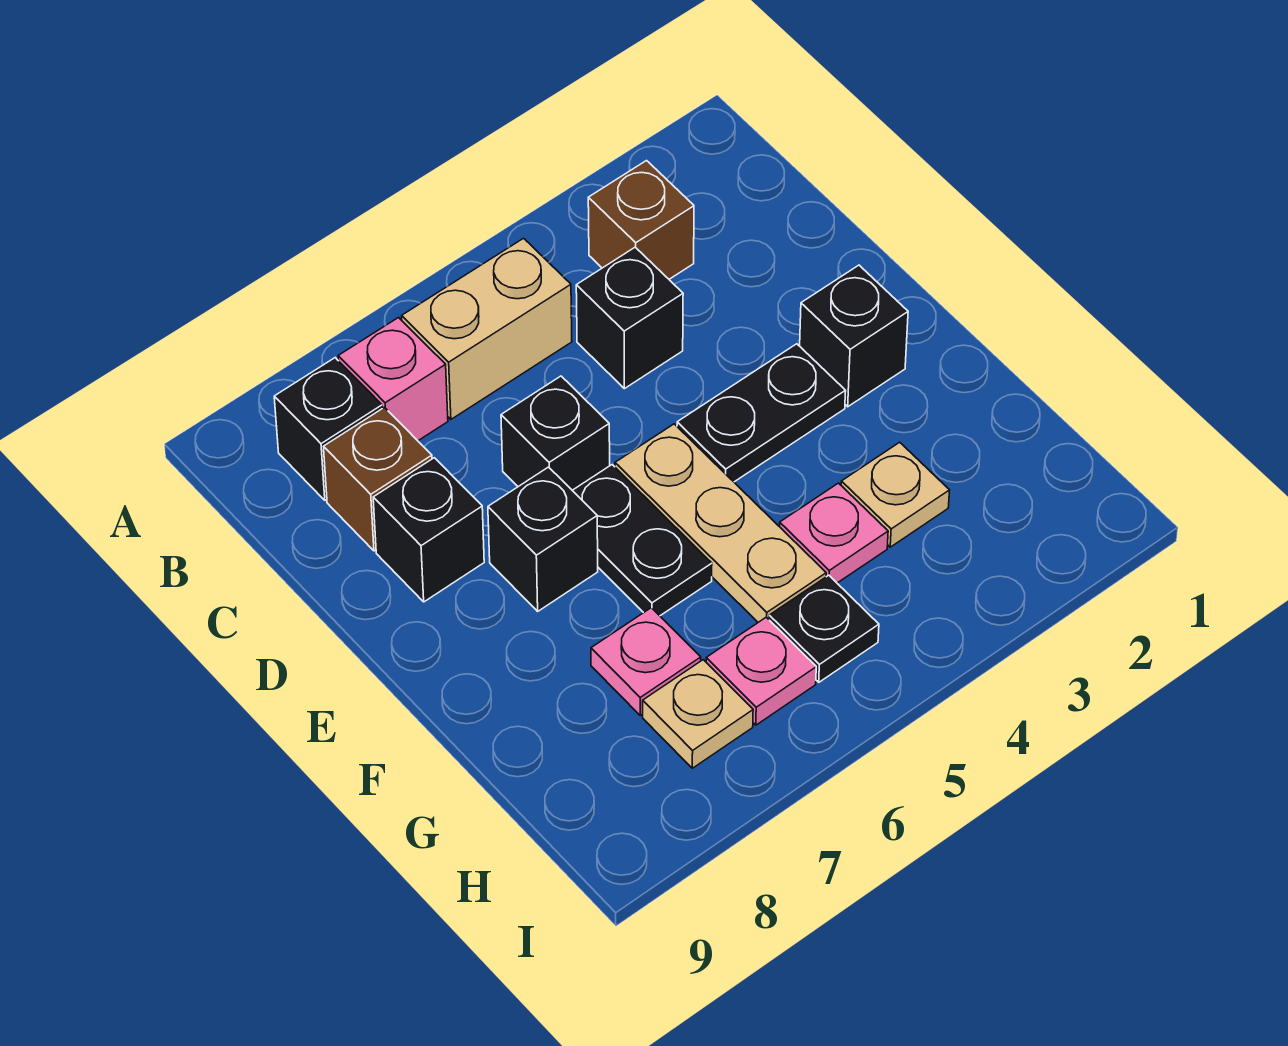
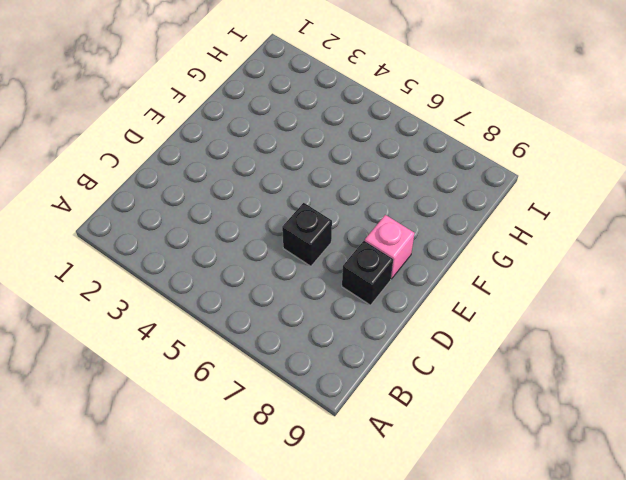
pink brick E8 level 1 -> pink brick B7 level 1
none -> brown brick B3 level 1
none -> tan brick B5:B6 level 1
none -> black brick B8 level 1

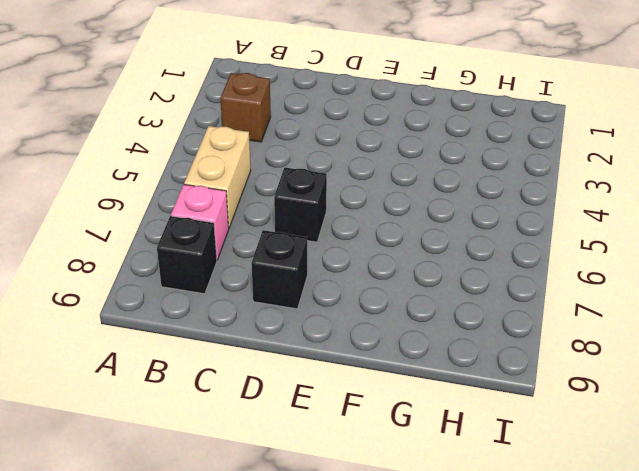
none -> black brick C4 level 1
none -> brown brick C8 level 1
none -> black brick E2 level 1

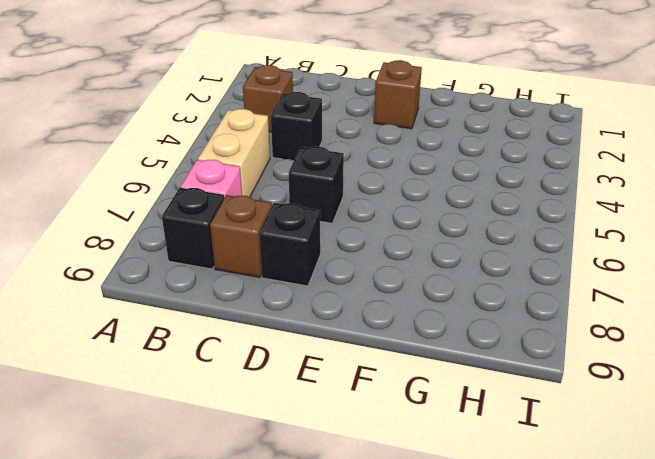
brown brick E2 level 1 -> black brick E2 level 1
none -> black plate E3:E4 level 1
none -> tan plate E5:G5 level 1
none -> black plate E6:F6 level 1

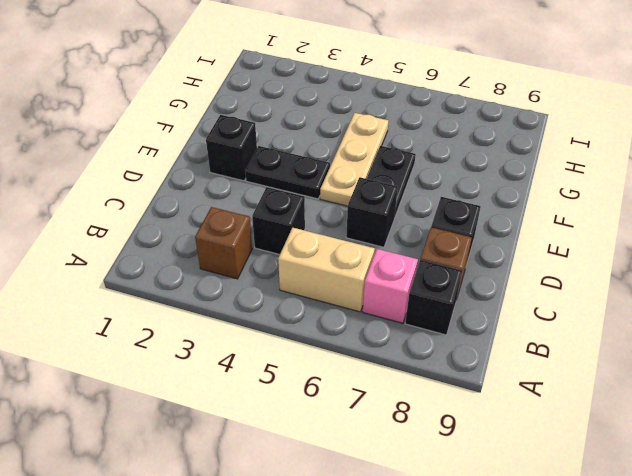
none -> black brick E7 level 1
none -> tan plate G3 level 1
none -> pink plate G4 level 1

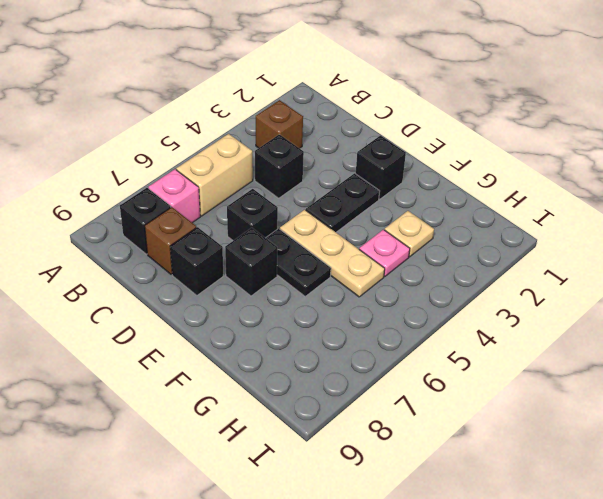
none -> pink plate G7 level 1
none -> black plate H5 level 1
none -> pink plate H6 level 1

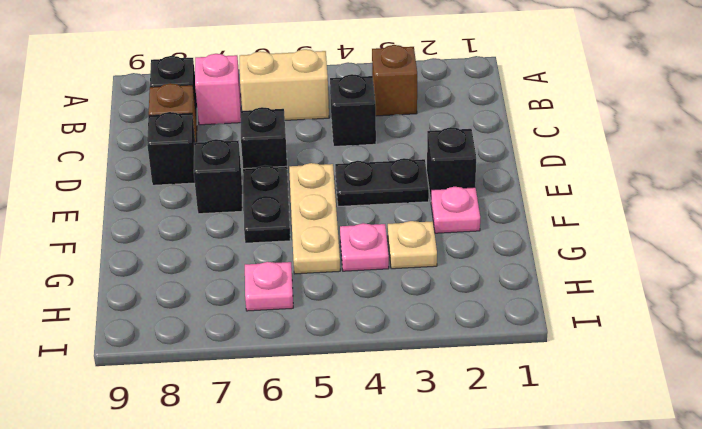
pink plate F2 level 1 -> pink plate G7 level 1
none -> black plate H5 level 1
none -> tan plate H7 level 1

